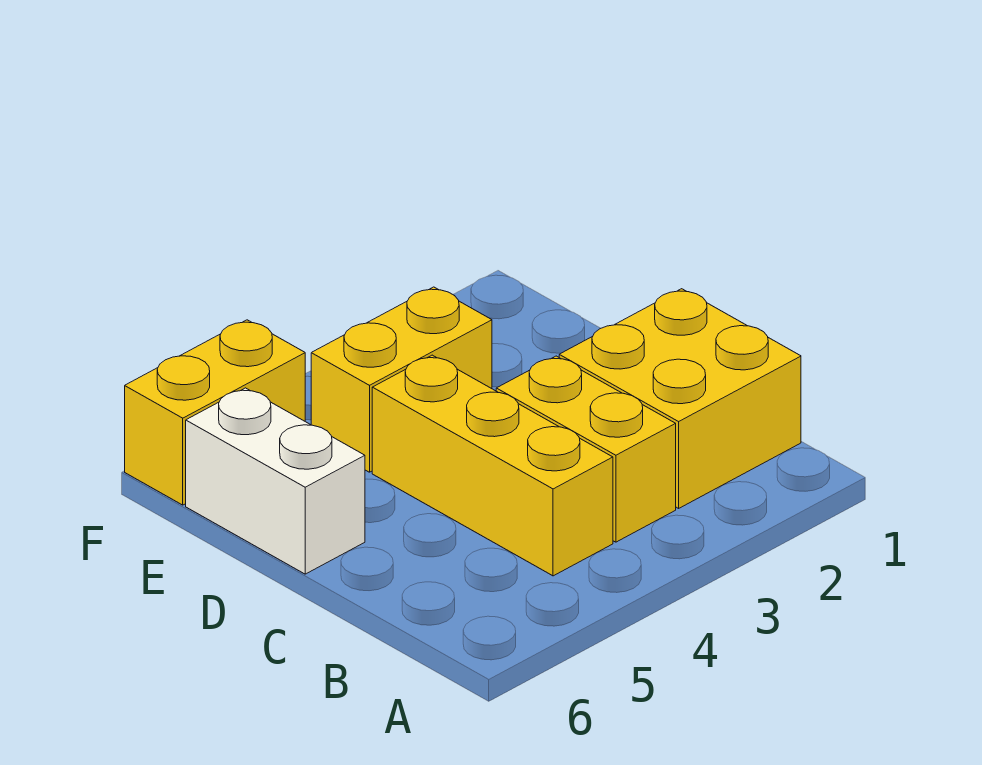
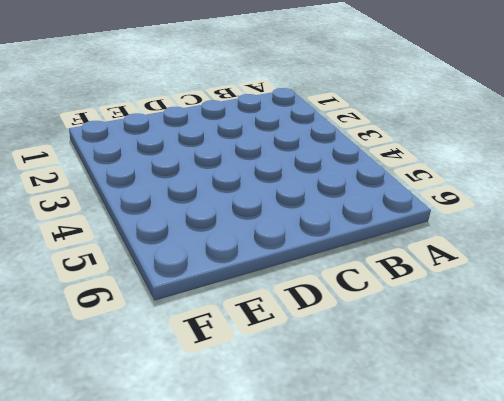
none -> yellow brick B1:C2 level 1
none -> yellow brick B3:C3 level 1

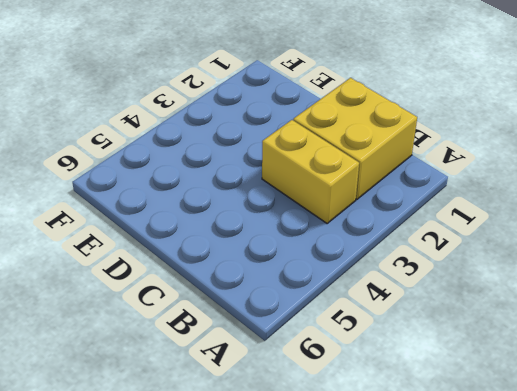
none -> yellow brick B4:D4 level 1
none -> white brick D6:E6 level 1

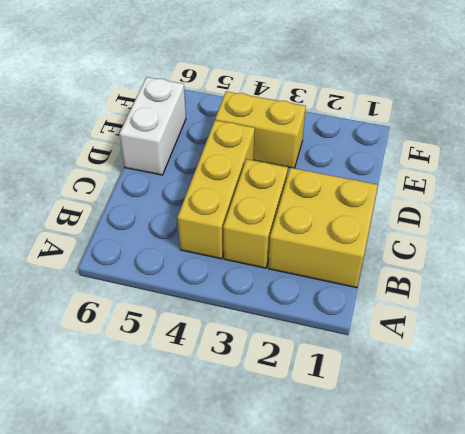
none -> yellow brick F5:F6 level 1

